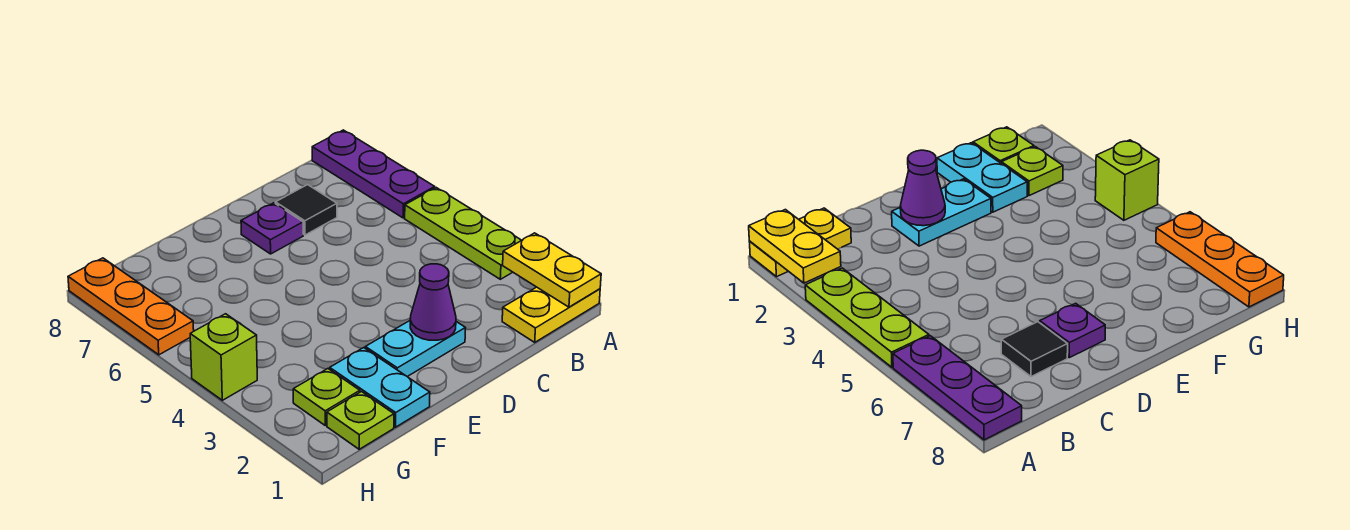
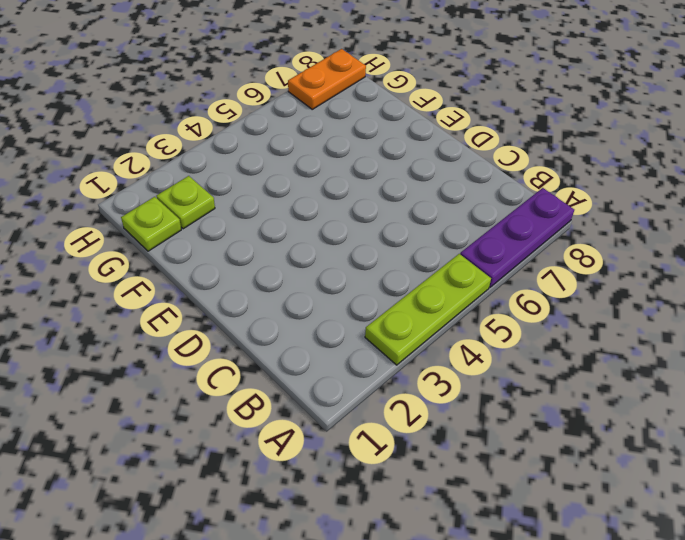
orange plate H7:H8 level 1 -> orange plate H6:H8 level 1
none -> yellow plate A1:B1 level 1
none -> black tile C7 level 1
none -> cyan plate D2:E2 level 1

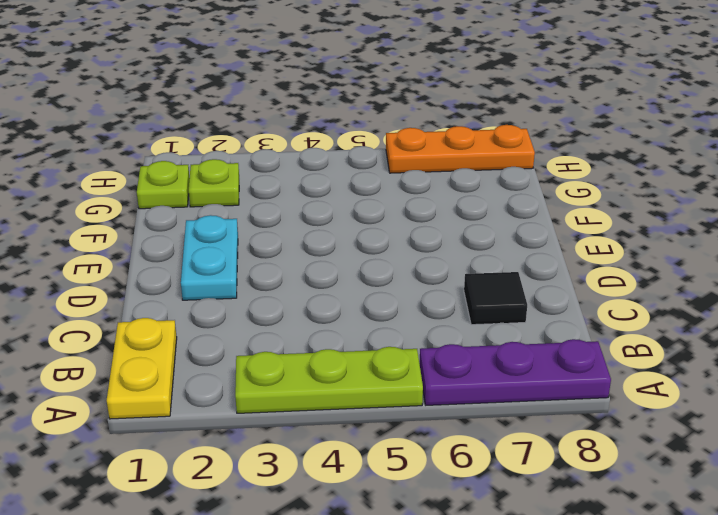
none -> purple plate D7 level 1
none -> cyan plate F1:F2 level 1
none -> lime brick H4 level 1

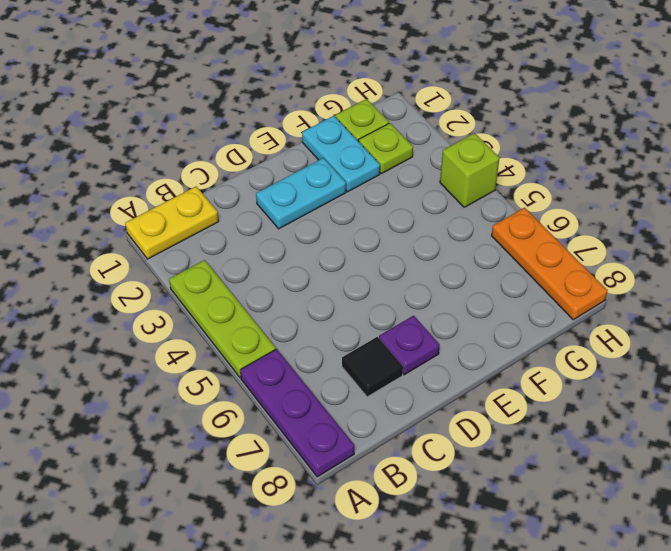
none -> yellow plate A1:A2 level 2
none -> purple cone D2 level 2

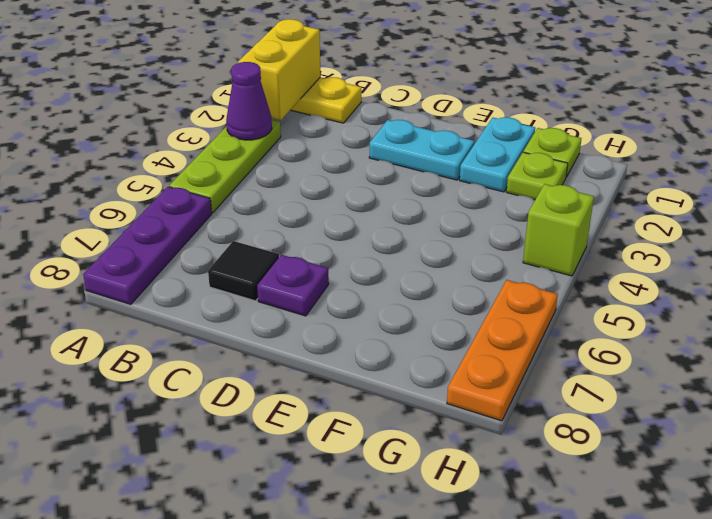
yellow brick A1:A2 level 2 -> yellow plate A1:A2 level 2
purple cone A3 level 2 -> purple cone D2 level 2

